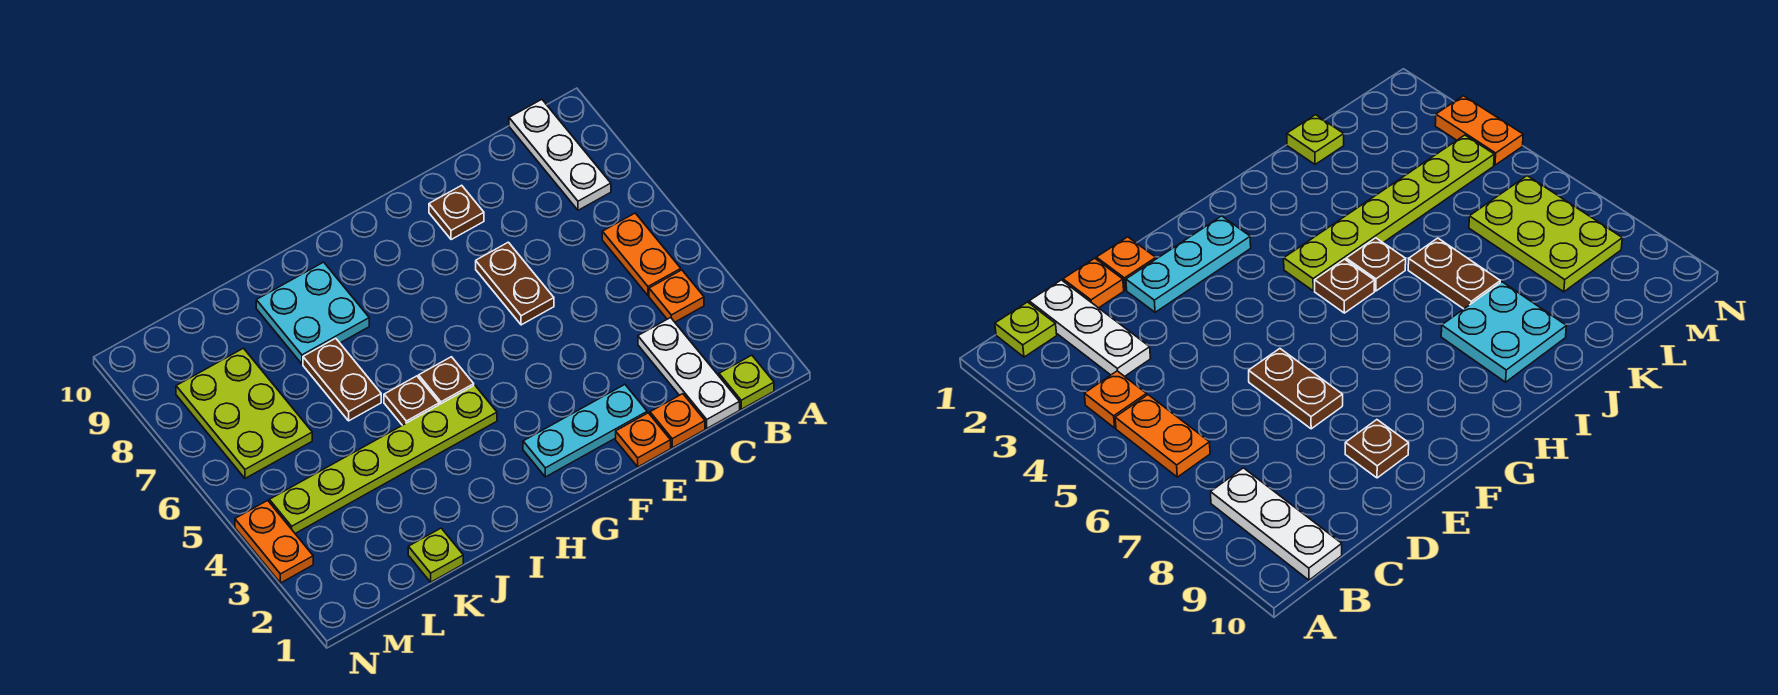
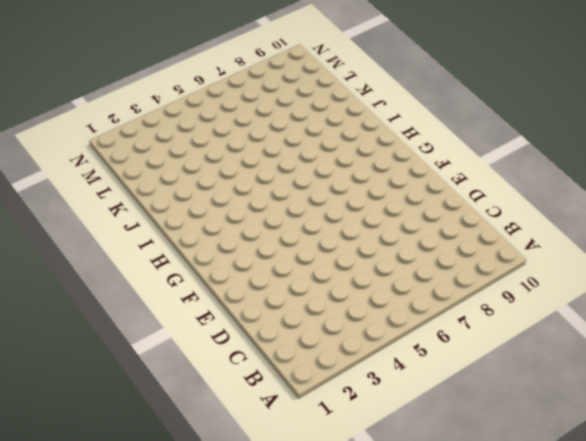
none -> lime plate B1 level 1
none -> orange plate B4 level 1
none -> orange plate B5:B6 level 1

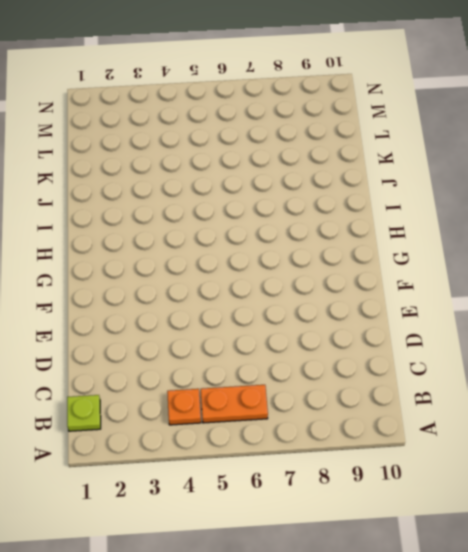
none -> white plate B8:B10 level 1
none -> white plate C1:C3 level 1
none -> orange plate D1 level 1

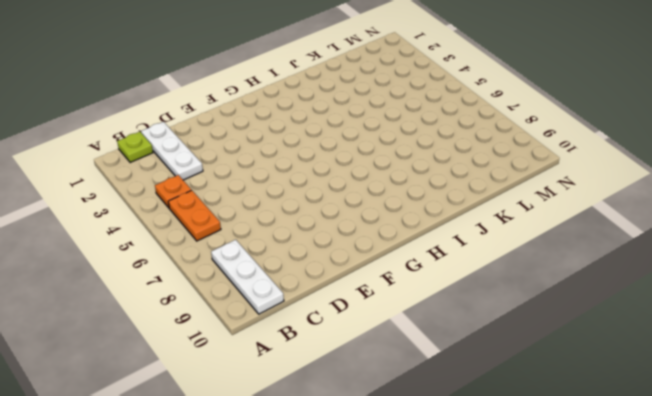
none -> orange plate D1 level 1
none -> orange plate E1 level 1
none -> cyan plate E2:G2 level 1

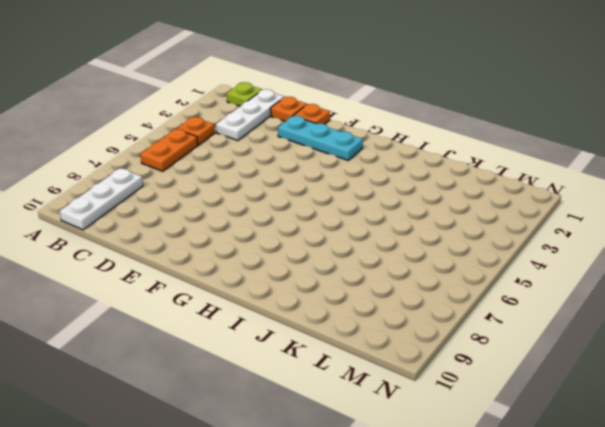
none -> brown plate E6:E7 level 1
none -> brown plate E9 level 1
none -> lime plate H4:M4 level 1

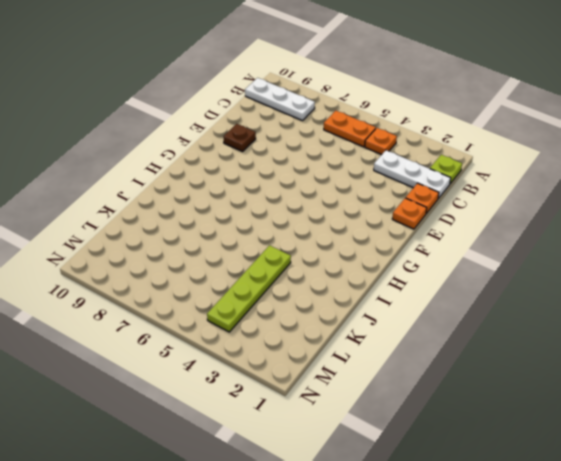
lime plate J4:M4 level 1 -> lime plate H4:M4 level 1
none -> cyan plate E2:G2 level 1
none -> brown plate E6:E7 level 1
none -> brown plate H5 level 1

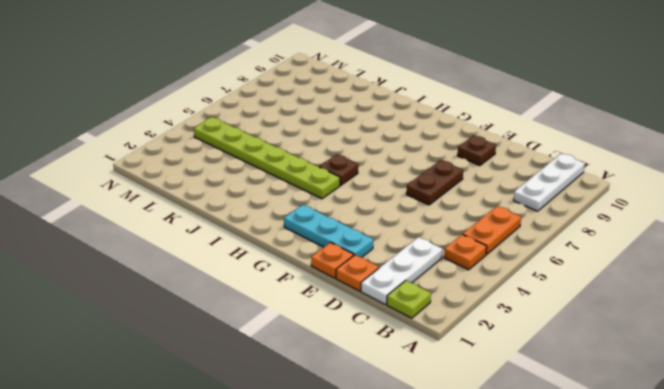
none -> brown plate I5 level 1
none -> cyan plate I8:J9 level 1
none -> brown plate J6:J7 level 1

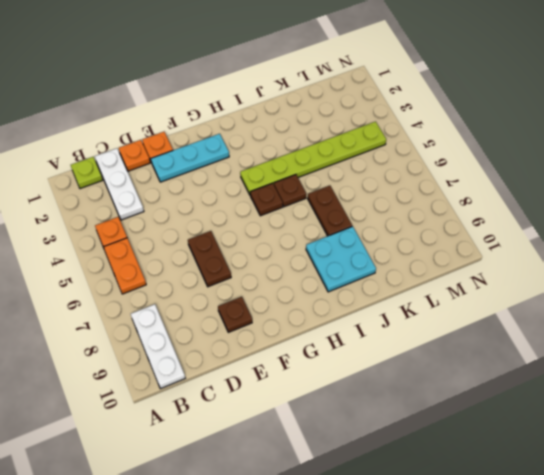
none -> lime plate K1 level 1
none -> lime plate L6:M8 level 1
none -> orange plate N3:N4 level 1

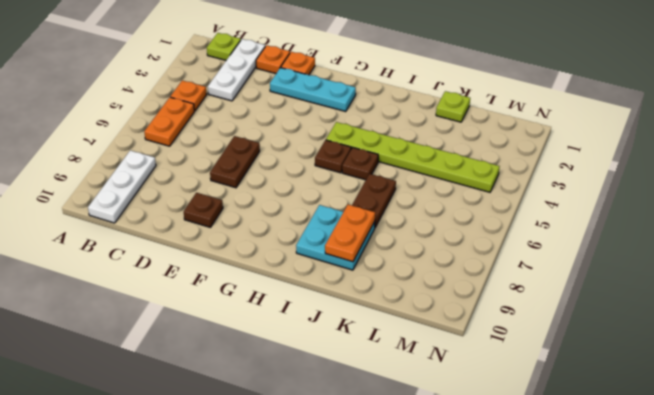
orange plate J8:J9 level 2 -> orange plate N3:N4 level 1
none -> lime plate L6:M8 level 1

